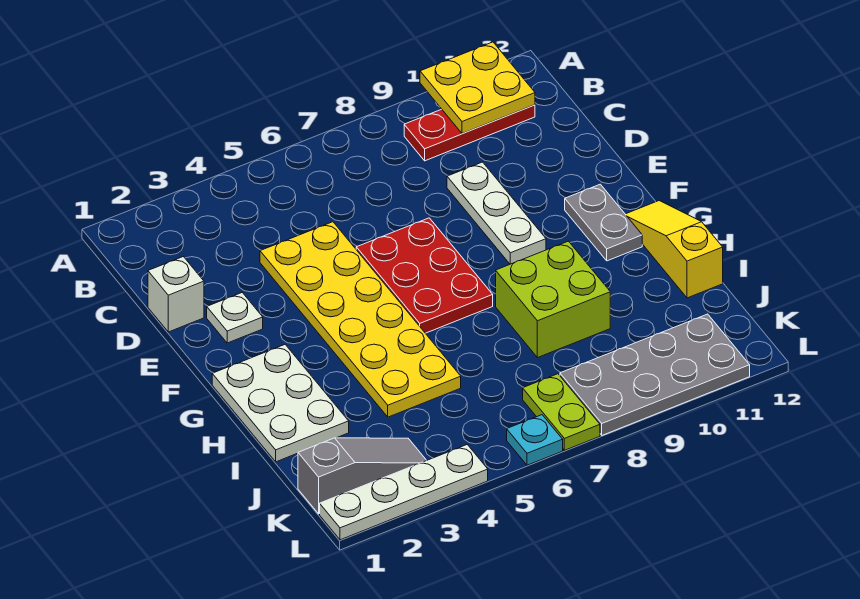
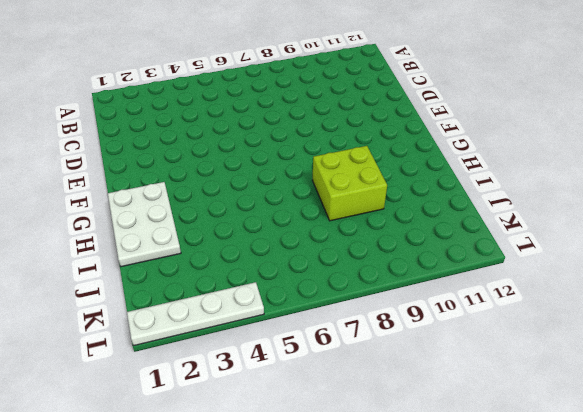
none -> red plate B9:B11 level 1
none -> white brick D1 level 1
none -> yellow plate D4:I5 level 1

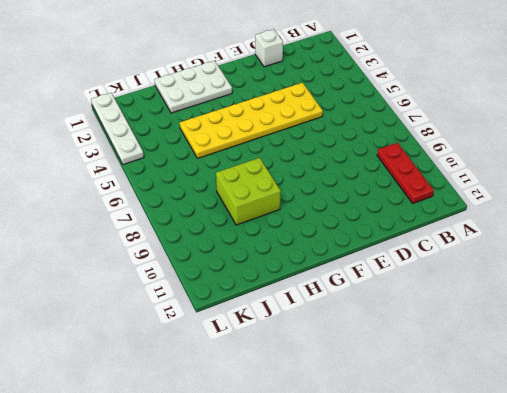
none -> white plate D9:F9 level 1
none -> white plate E2 level 1
none -> red plate E6:G7 level 1

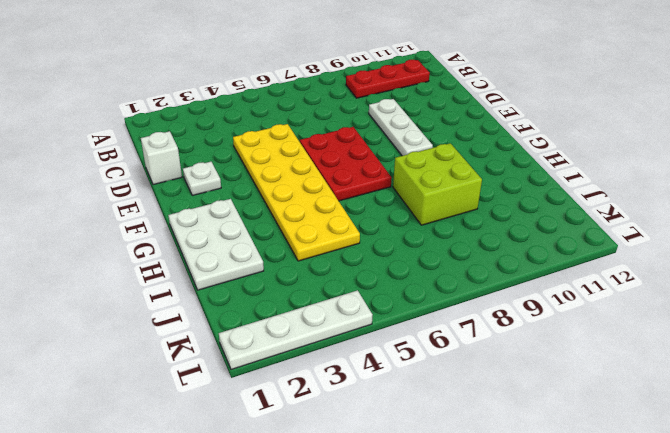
none -> grey plate F11:G11 level 1
none -> yellow slope G12:I12 level 1 top I
none -> grey slope K1:K3 level 1 top 1

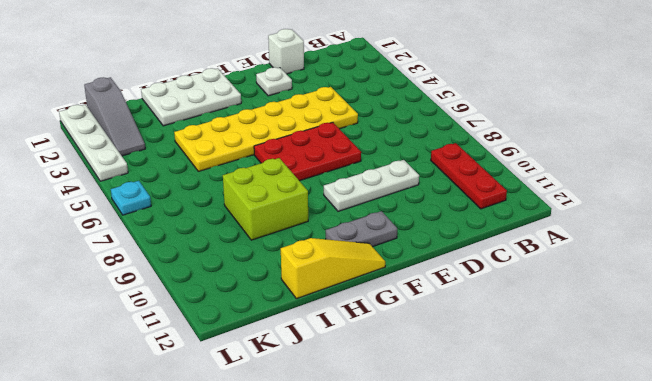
none -> lime plate K7:L7 level 1
none -> grey plate K8:L11 level 1
none -> yellow plate A10:B11 level 2

